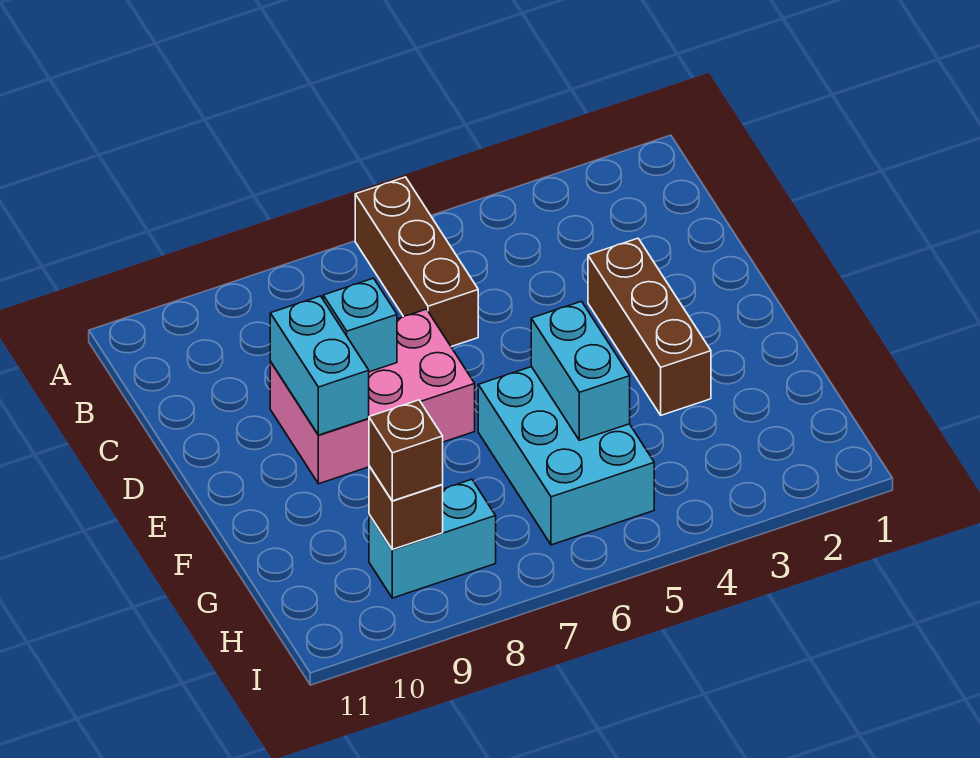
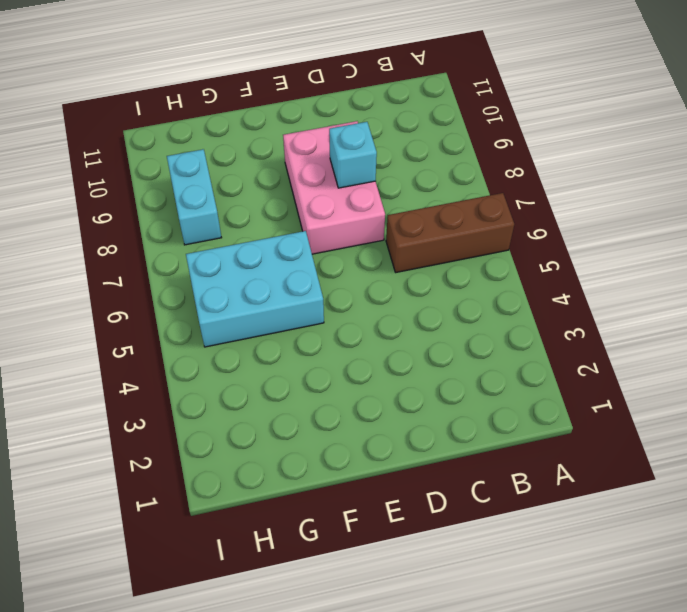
none -> brown brick D3:F3 level 1
none -> cyan brick D9:E9 level 2

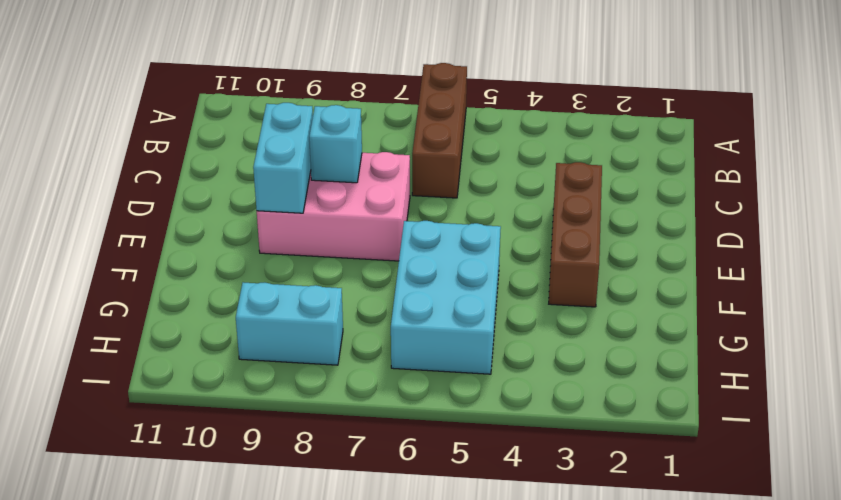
none -> cyan brick F5:G5 level 2
none -> brown brick H9 level 2

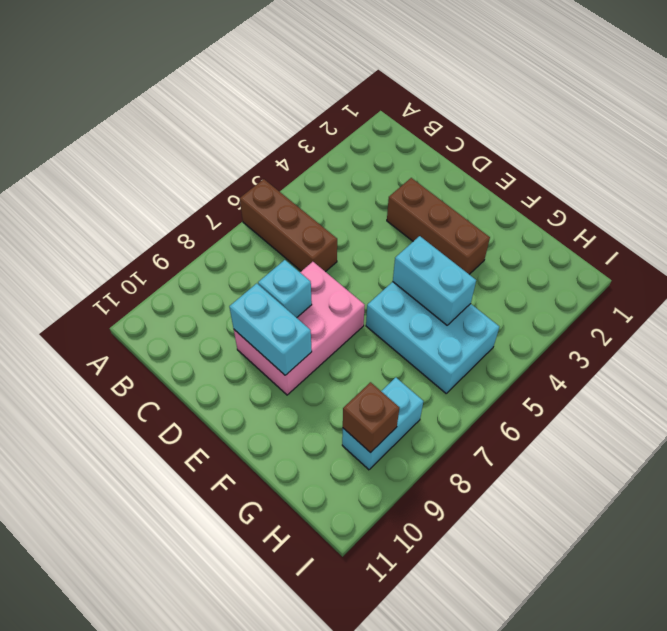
none -> brown brick H9 level 3

